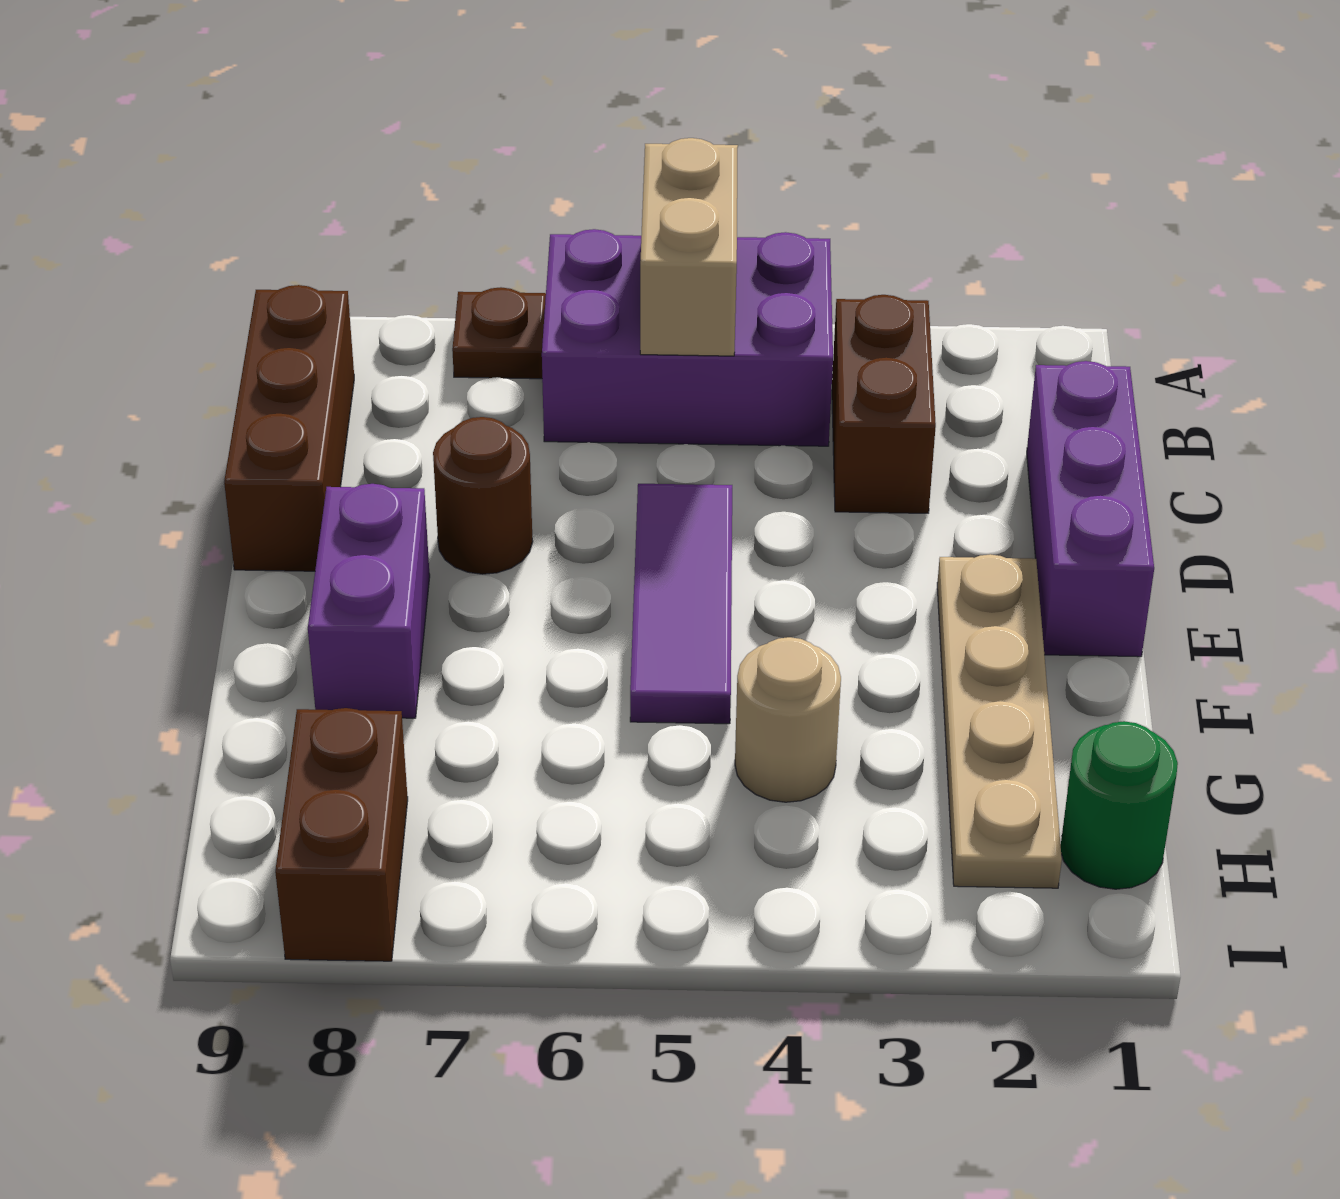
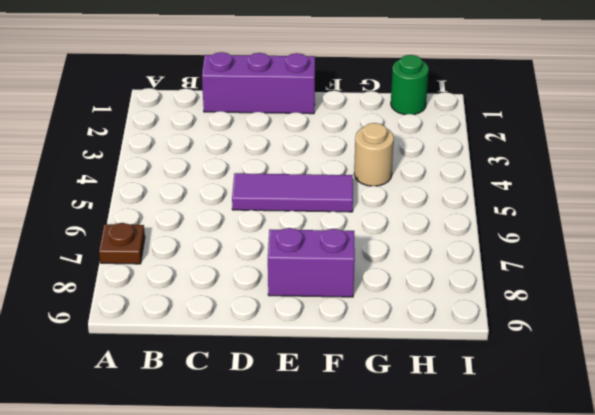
none -> purple brick A4:B6 level 1
none -> brown brick B3:C3 level 1
none -> brown brick B9:D9 level 1

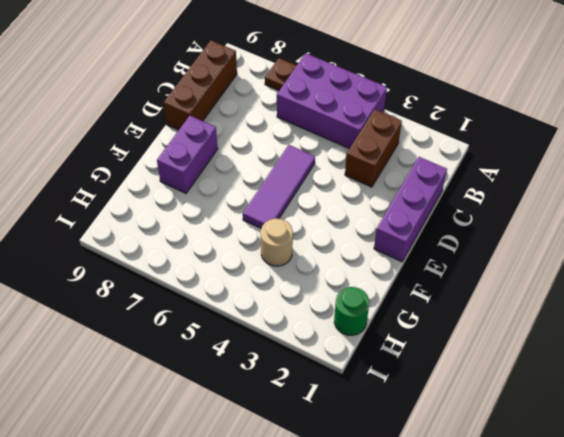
none -> brown round brick D7 level 1
none -> tan plate E2:H2 level 1
none -> brown brick H8:I8 level 1

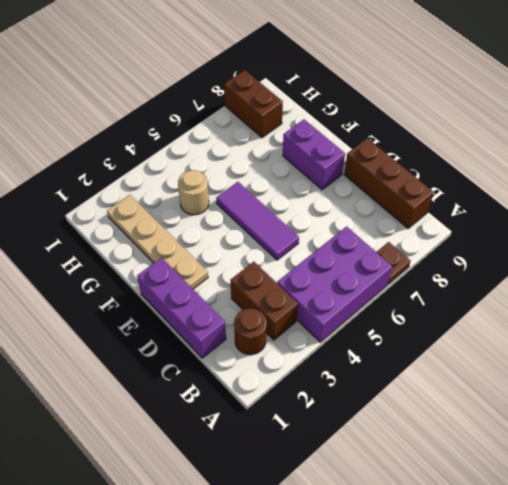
brown round brick B2 level 1 -> brown round brick D7 level 1
none -> green round brick H1 level 1
none -> tan brick A5:B5 level 2

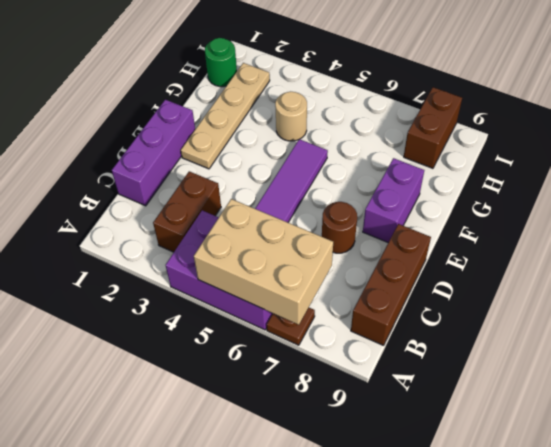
tan brick A5:B7 level 2 -> tan brick A5:B5 level 2

